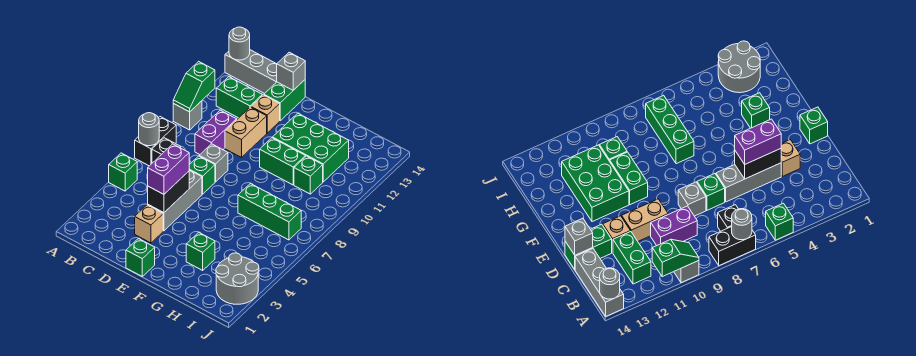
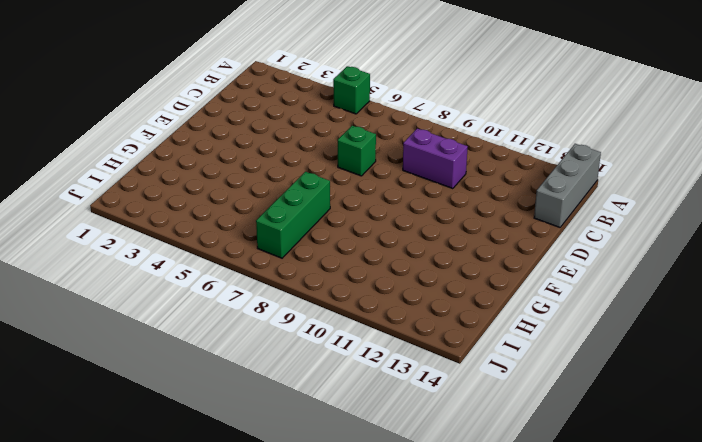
none -> black brick A7:A8 level 1
none -> grey brick A10 level 1
none -> black brick B7 level 1

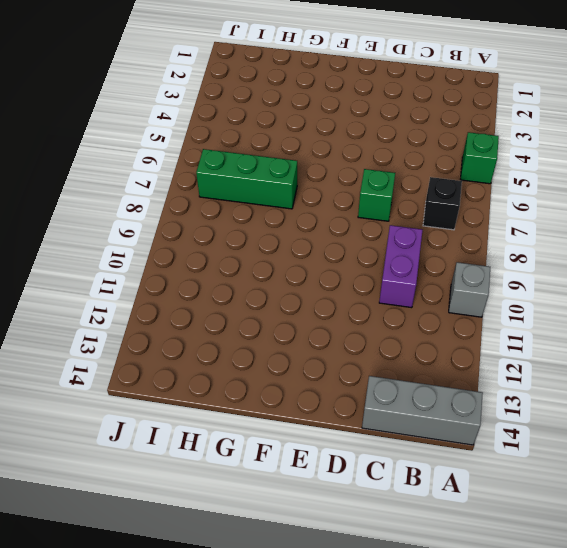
none -> black brick A7:A8 level 1
none -> green brick B12:C12 level 1
none -> tan brick D3 level 1

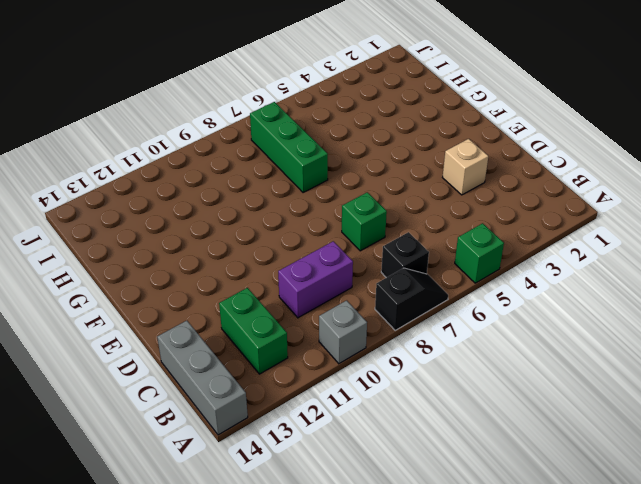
black slope A7:A8 level 1 top 8 -> black brick A7:A8 level 1
none -> grey brick D4:D6 level 1
none -> grey brick D8 level 1
none -> tan brick D10:D11 level 1

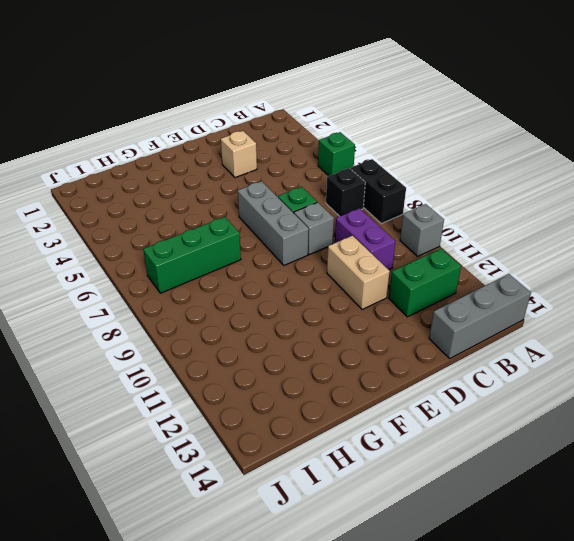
grey brick E6:E8 level 1 -> grey brick D4:D6 level 1
none -> tan brick D12 level 1
none -> green brick D13:D14 level 1
none -> green brick E1 level 1

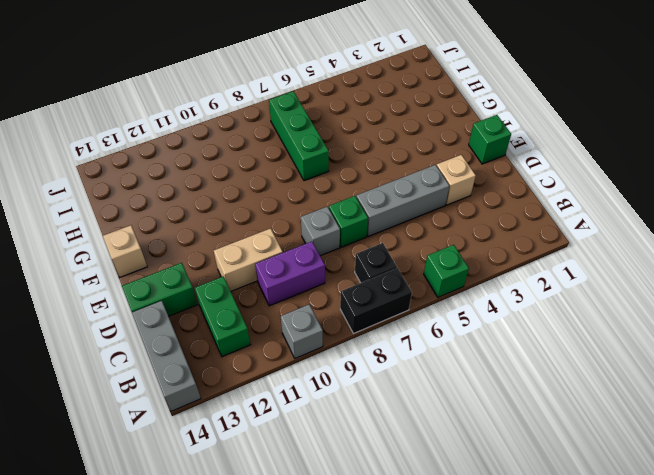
tan brick F14 level 1 -> tan brick D12 level 1
none -> green brick F10:G10 level 1
none -> green brick F11:H12 level 1
none -> green brick G3 level 1

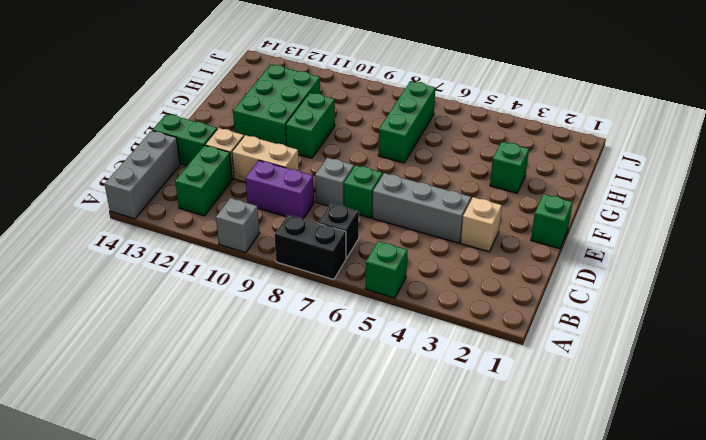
none -> green brick H10 level 1
none -> grey round brick I2:J3 level 1
none -> grey round brick A7 level 2

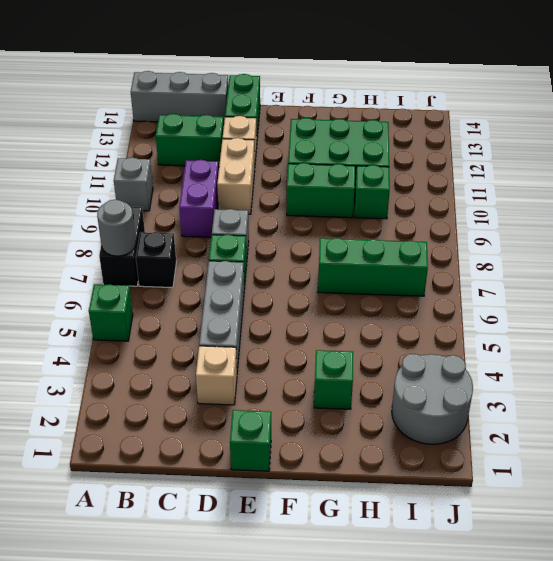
none -> green slope A10:A11 level 2 top 11
none -> grey round brick A14 level 2
none -> black brick D4:D5 level 2

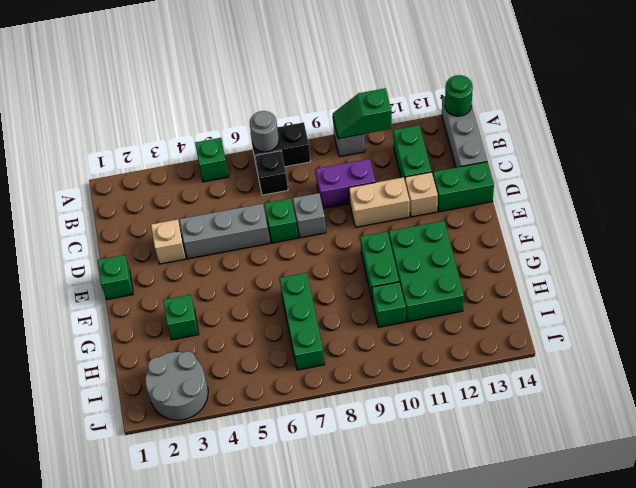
green round brick A14 level 2 -> grey round brick A14 level 2
none -> black brick D4:D5 level 2
none -> grey brick D14 level 2
none -> purple brick D4:D5 level 3

